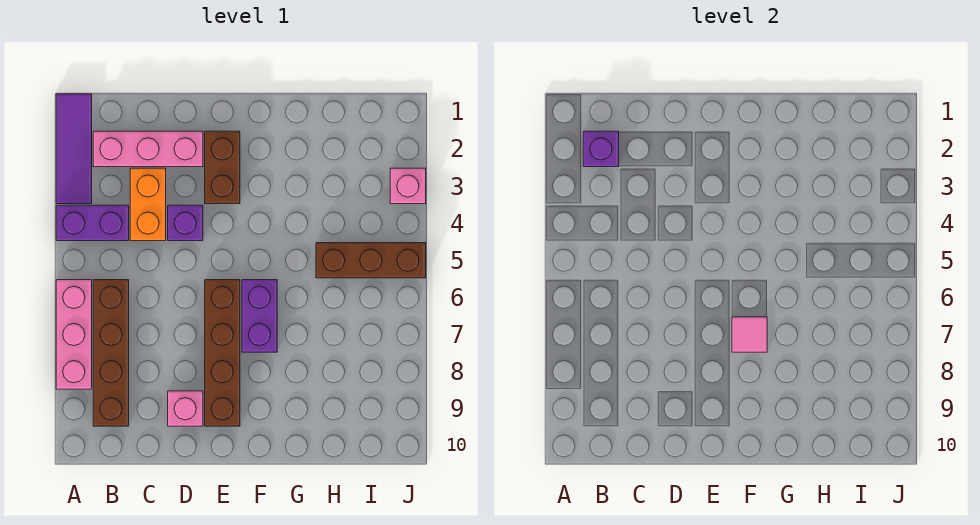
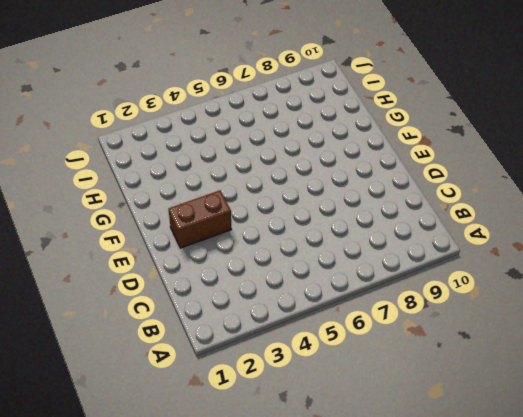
none -> purple tile A1:A3 level 1
none -> purple brick A4:B4 level 1
none -> pink brick A6:A8 level 1

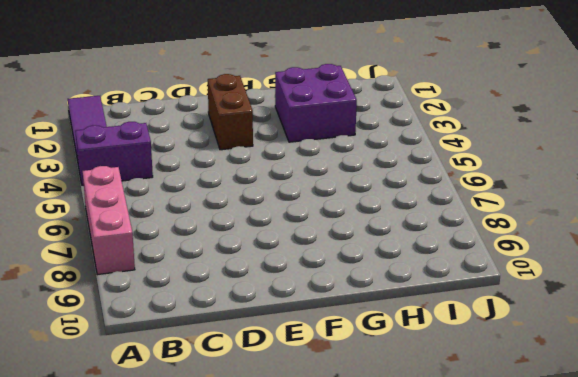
purple brick G2:H3 level 1 -> none
none -> pink brick B2:D2 level 1
none -> brown brick B6:B9 level 1
none -> orange brick C3:C4 level 1

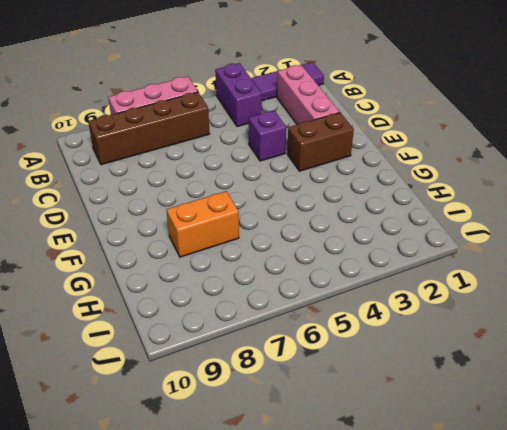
orange brick G7:G8 level 1 -> orange brick C3:C4 level 1
none -> pink brick D9 level 1
none -> brown brick E6:E9 level 1
none -> purple brick F6:F7 level 1

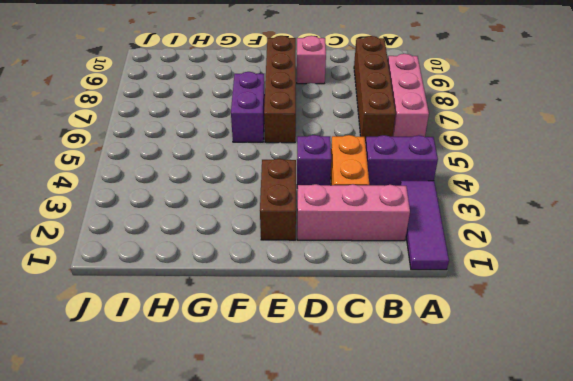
none -> brown brick H5:J5 level 1
none -> pink brick J3 level 1
none -> purple brick B2 level 2

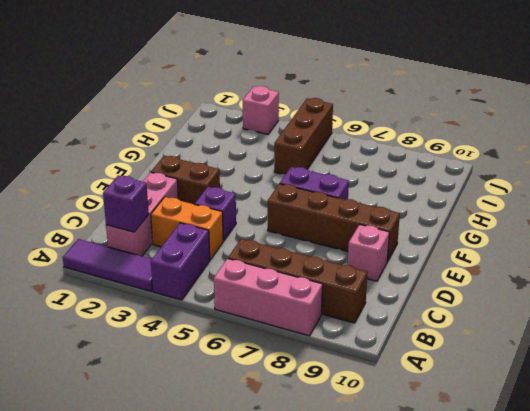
none -> pink tile F7 level 2

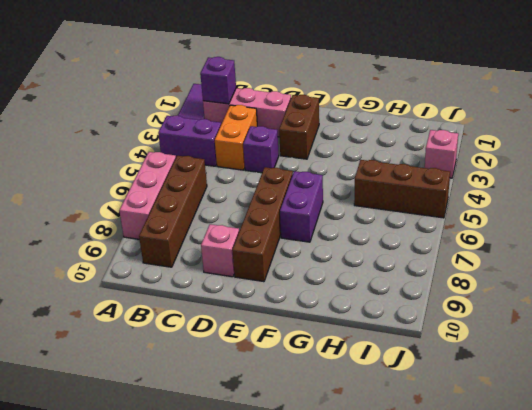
none -> pink tile F7 level 2

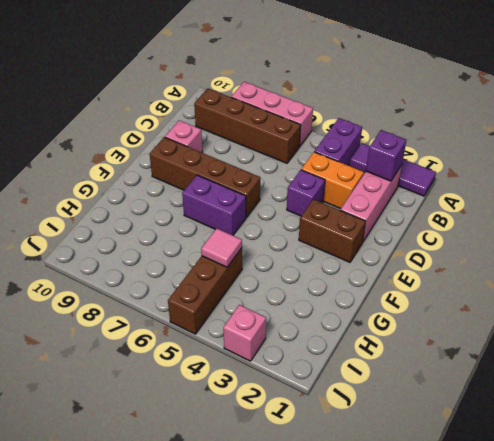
pink tile H5 level 2 -> pink tile F7 level 2

